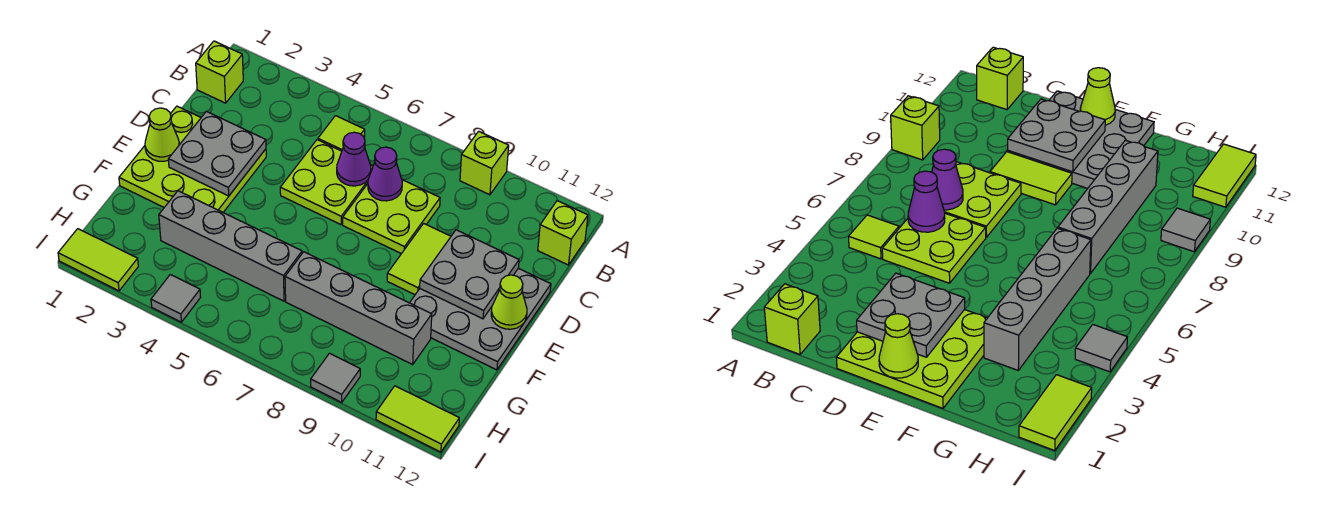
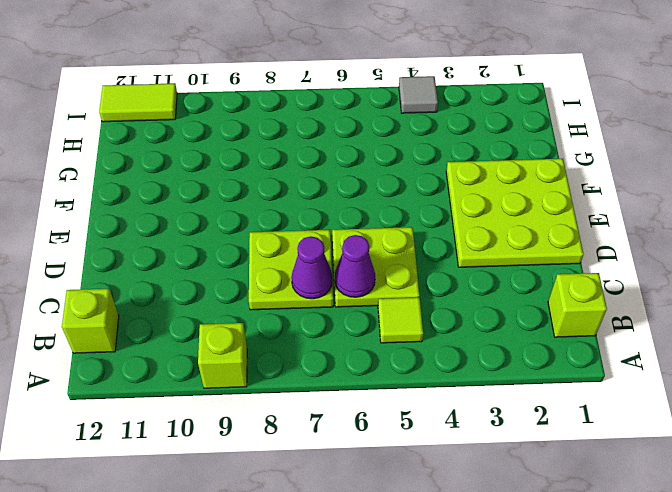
none -> lime tile D9:E9 level 1
none -> grey plate D10:F12 level 1
none -> grey brick G3:G6 level 1

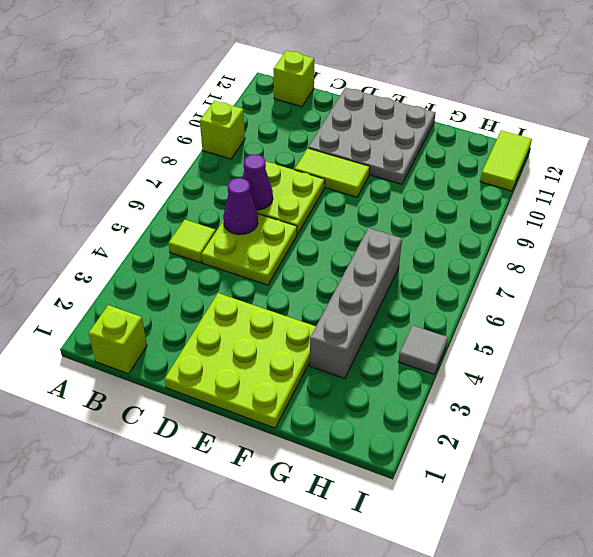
none -> grey brick G7:G10 level 1
none -> lime tile I1:I2 level 1
none -> grey tile I9 level 1

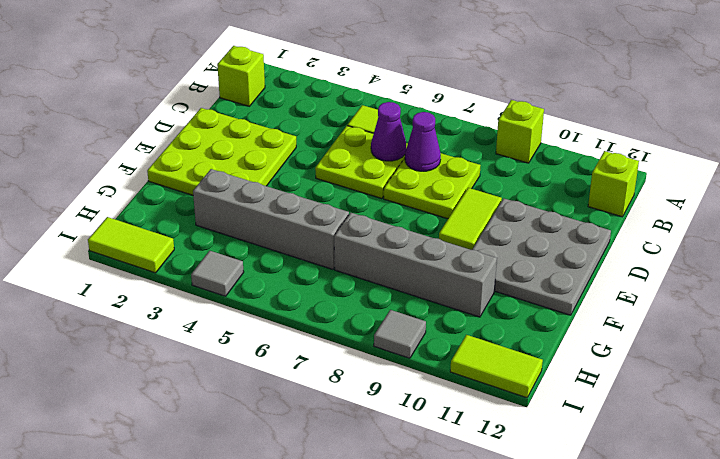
none -> grey plate D2:E3 level 2
none -> grey plate D10:E11 level 2
none -> lime cone E1 level 2

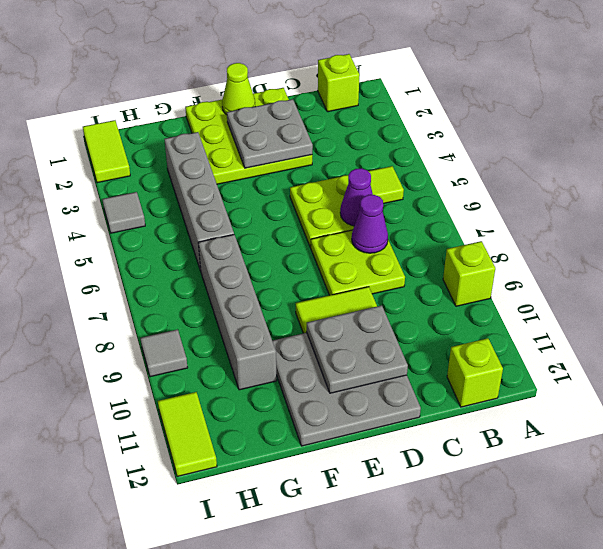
none -> lime cone E12 level 2

